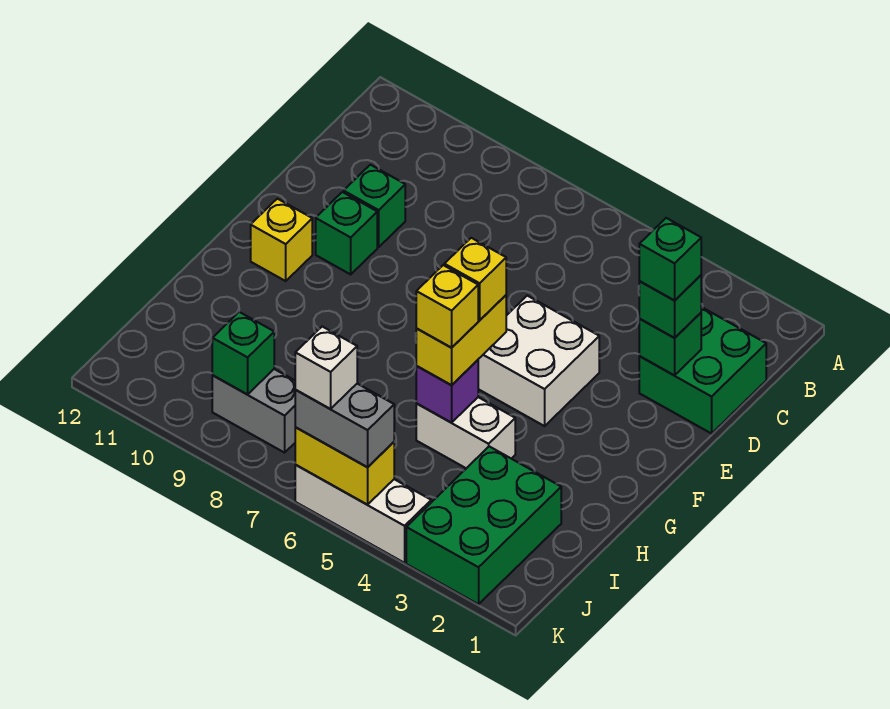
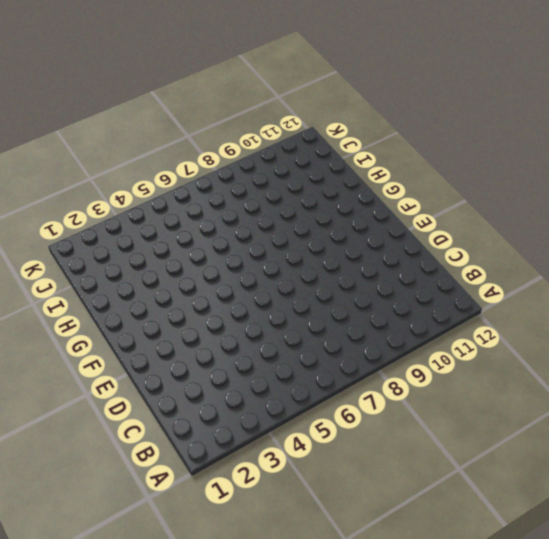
none -> green brick C1:D2 level 1
none -> green brick D10 level 1
none -> white brick E4:F5 level 1

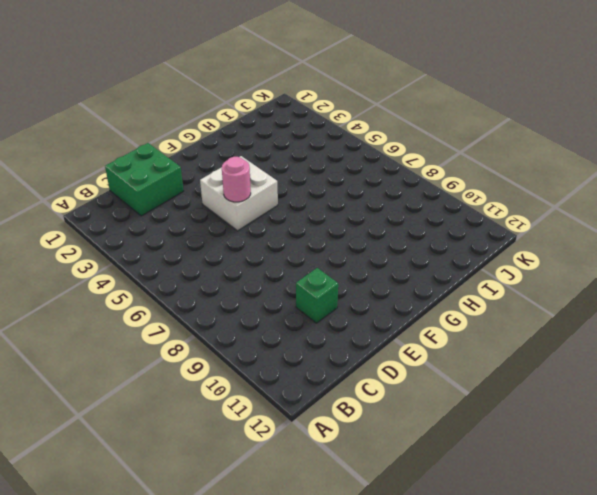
pink round brick E5 level 2 -> none
none -> green brick E10 level 1
none -> yellow brick F11 level 1
none -> white brick H4:H5 level 1

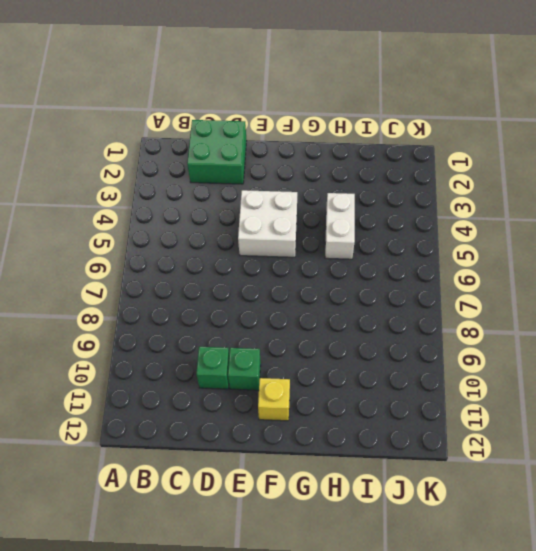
none -> green brick I2:K3 level 1
none -> grey brick J8:J9 level 1
none -> white brick K4:K6 level 1

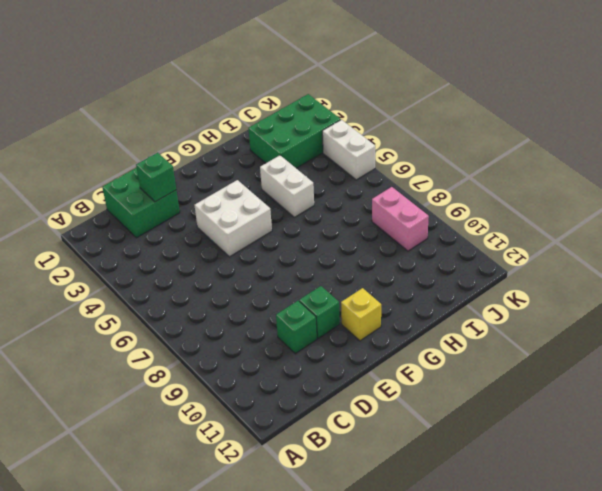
pink brick J8:J9 level 1 -> grey brick J8:J9 level 1
white brick K4:K5 level 1 -> white brick K4:K6 level 1
none -> purple brick H5 level 2
none -> green brick J9 level 2
none -> yellow brick K5:K6 level 2

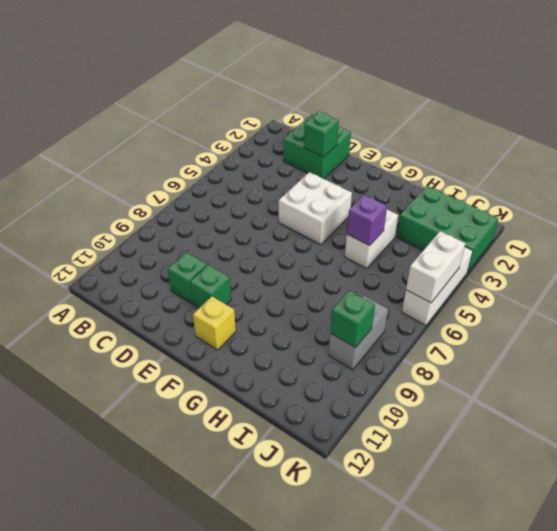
white brick K5:K6 level 2 -> yellow brick K5:K6 level 2
none -> green brick D2 level 3
none -> yellow brick G5:H5 level 3
none -> grey brick K5:K6 level 3

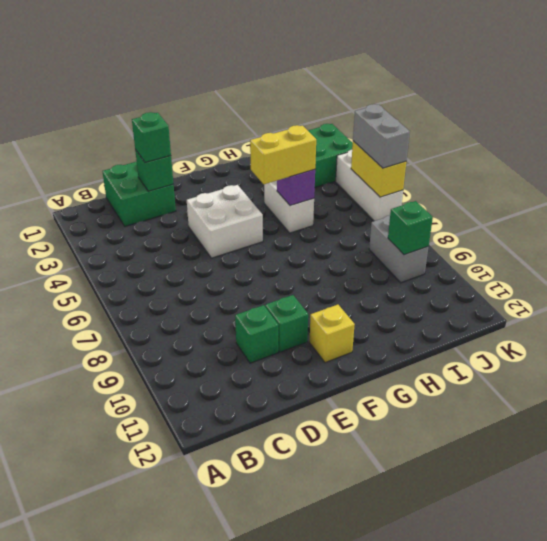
none -> green brick D2 level 4
none -> yellow brick G5 level 4
none -> yellow brick H5 level 4

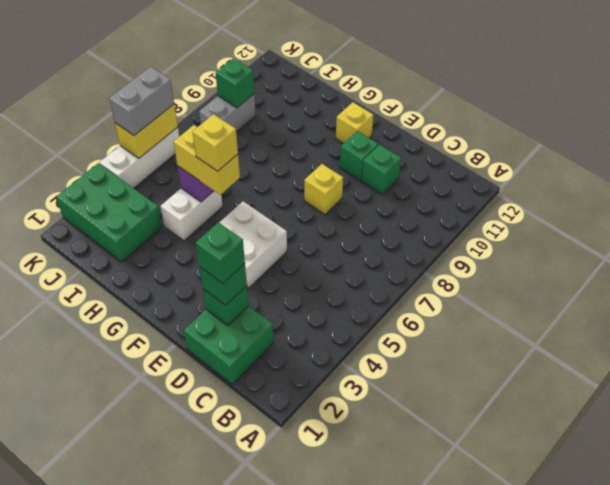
yellow brick E8 level 1 -> yellow brick H5 level 4
none -> white brick K6 level 4

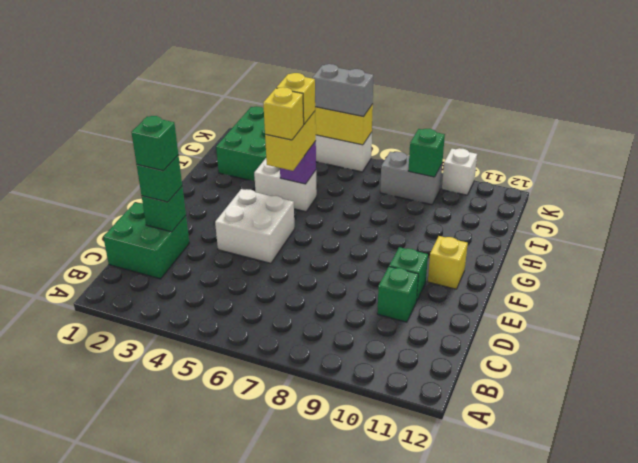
white brick K10 level 1 -> white brick K6 level 4

